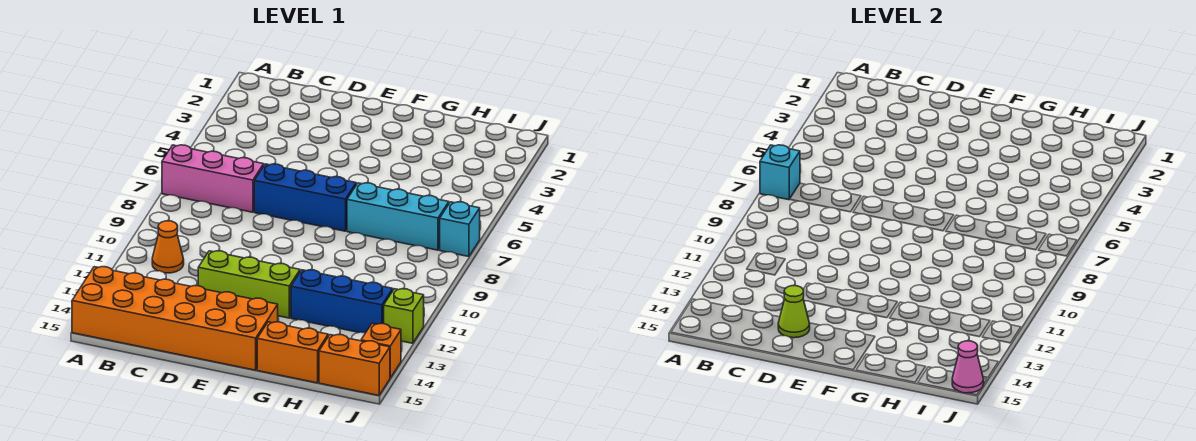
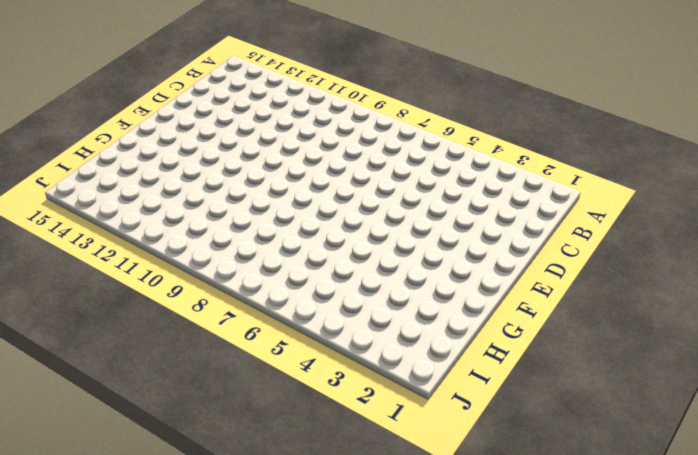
none -> pink brick A7:C7 level 1
none -> orange brick A14:F15 level 1
none -> orange cone B11 level 1

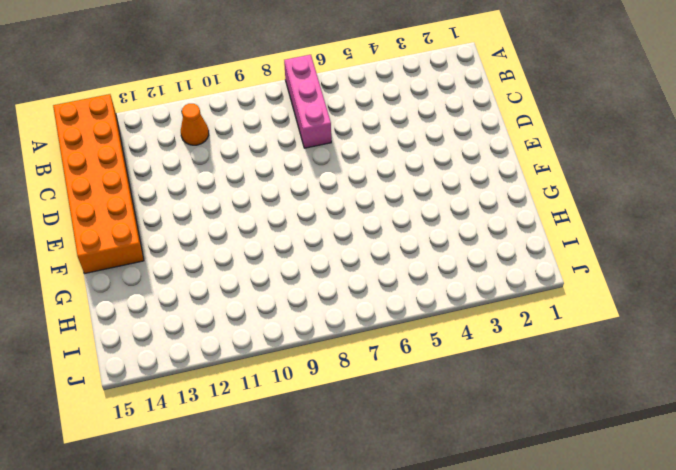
none -> blue brick D7:F7 level 1
none -> lime brick D12:F12 level 1
none -> cyan brick G7:I7 level 1

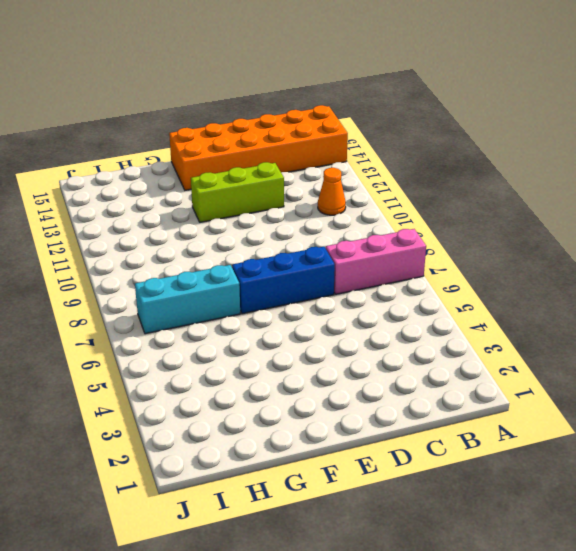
none -> blue brick G12:I12 level 1
none -> orange brick G15:H15 level 1
none -> orange brick I15:J15 level 1

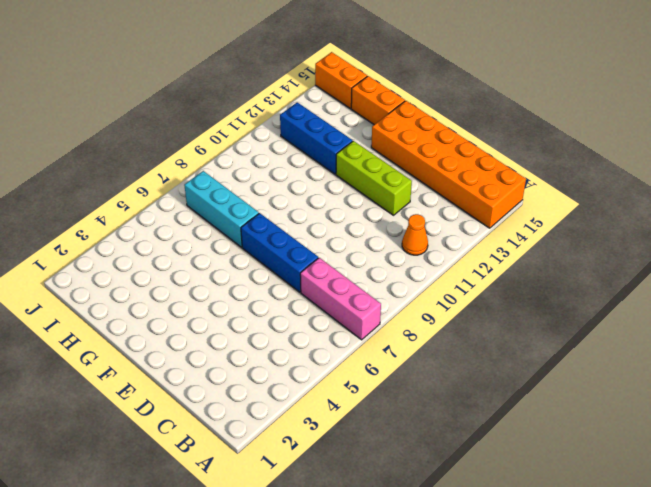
none -> cyan brick J7 level 1
none -> lime brick J12 level 1
none -> orange brick J14 level 1

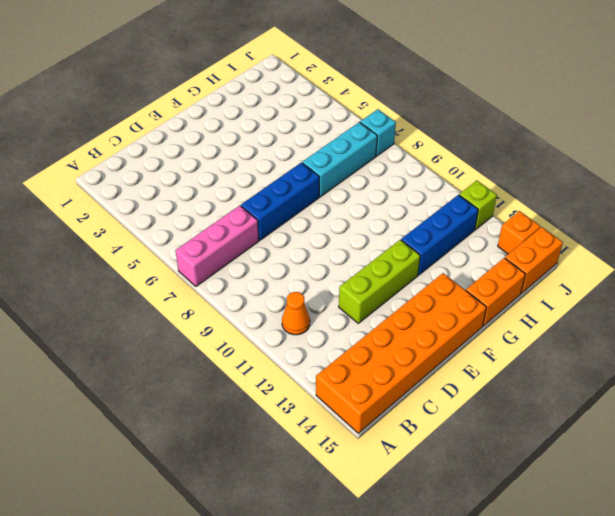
none -> cyan brick A7 level 2
none -> lime cone D14 level 2
none -> pink cone J15 level 2

